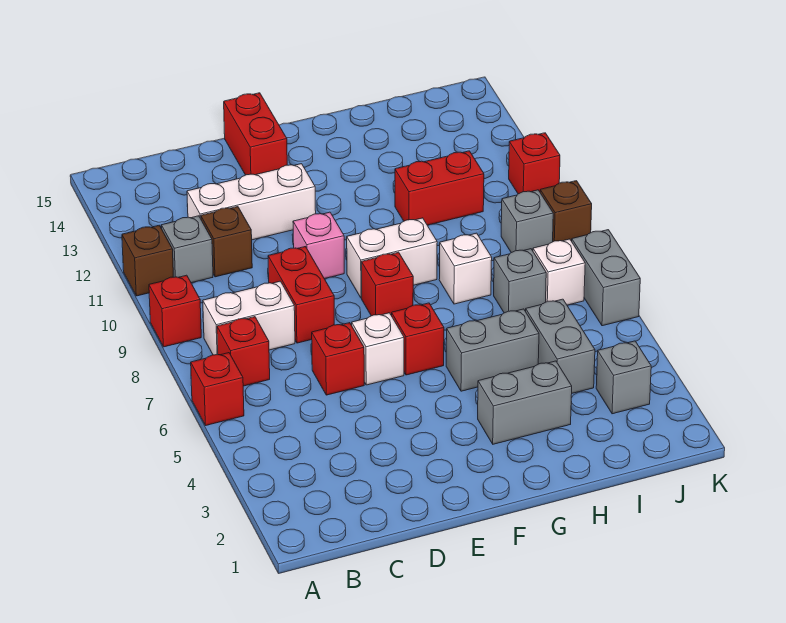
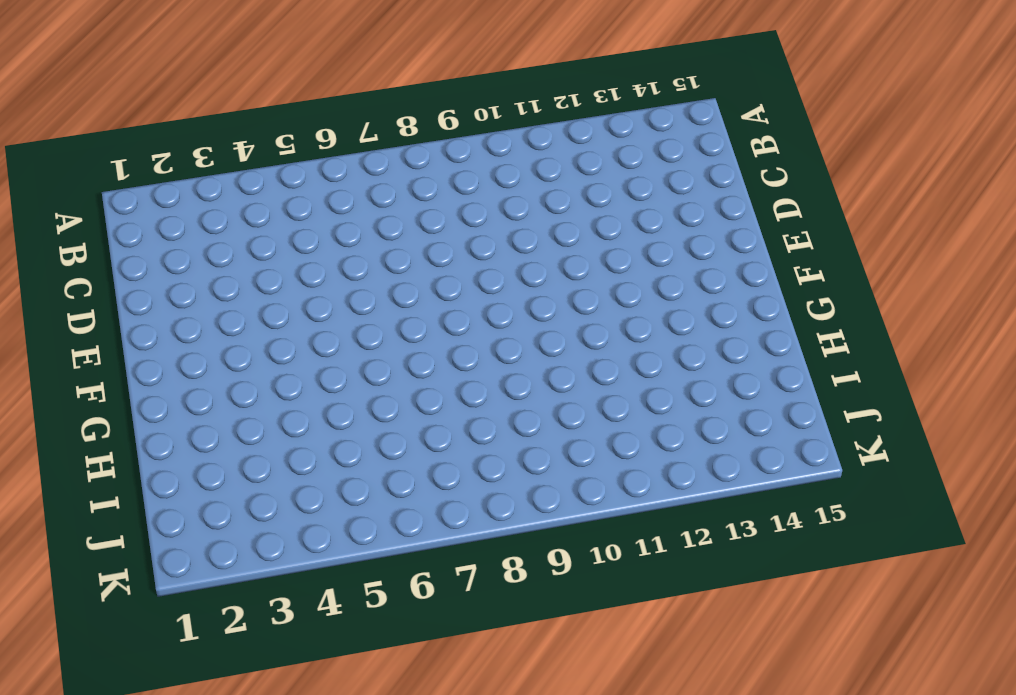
none -> red brick A6 level 1
none -> red brick A9 level 1
none -> brown brick A11 level 1

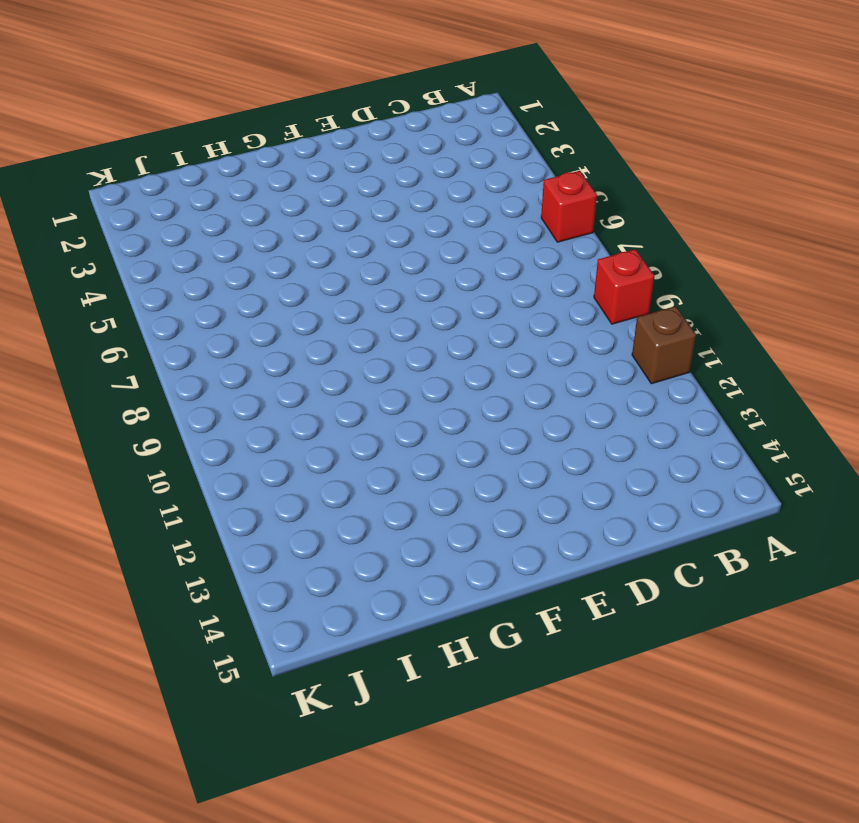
none -> red brick B7 level 1
none -> white brick B8:C8 level 1
none -> grey brick B11 level 1

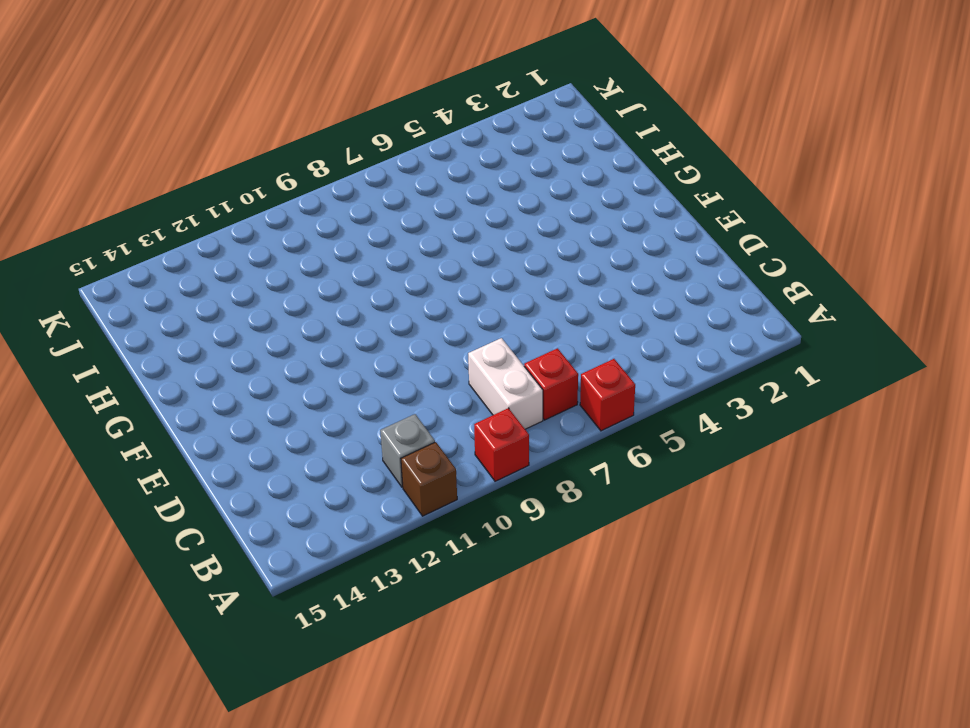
none -> brown brick C11 level 1
none -> white brick C12:E12 level 1
none -> red brick D6 level 1

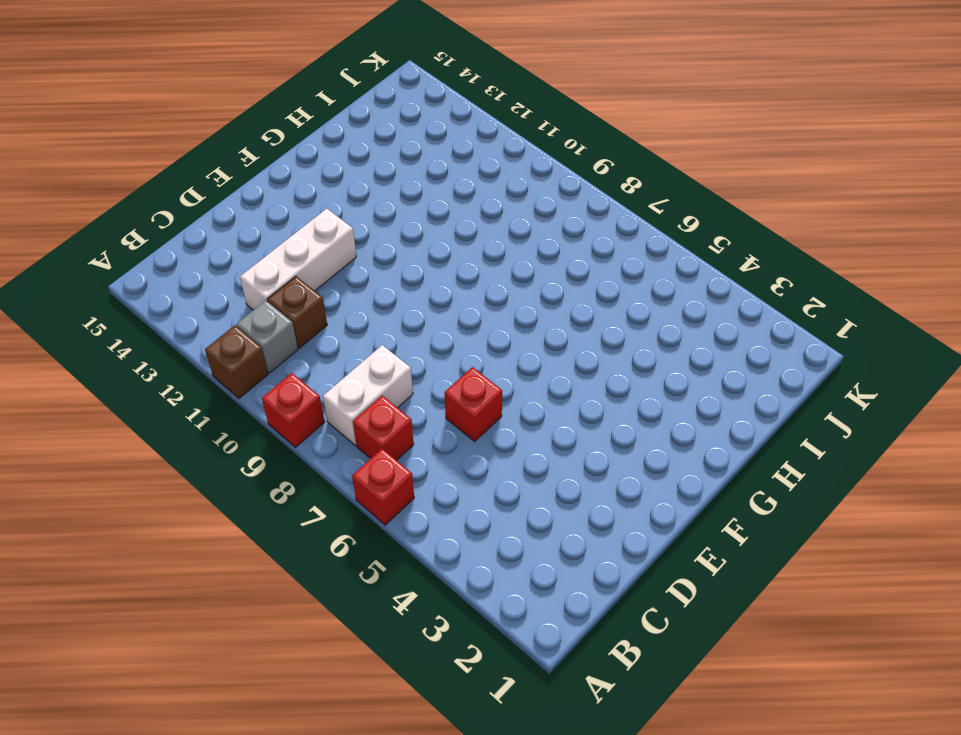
none -> red brick D8:D9 level 1
none -> white brick E6 level 1
none -> pink brick E10 level 1

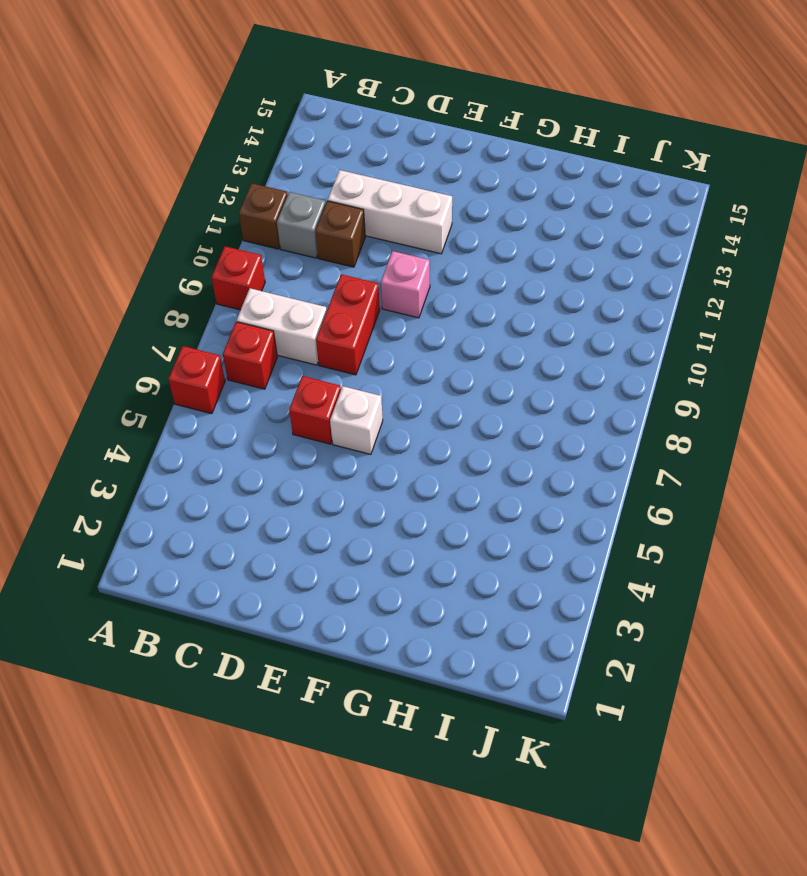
none -> red brick E14:E15 level 1
none -> red brick F6 level 1
none -> red brick F8 level 1

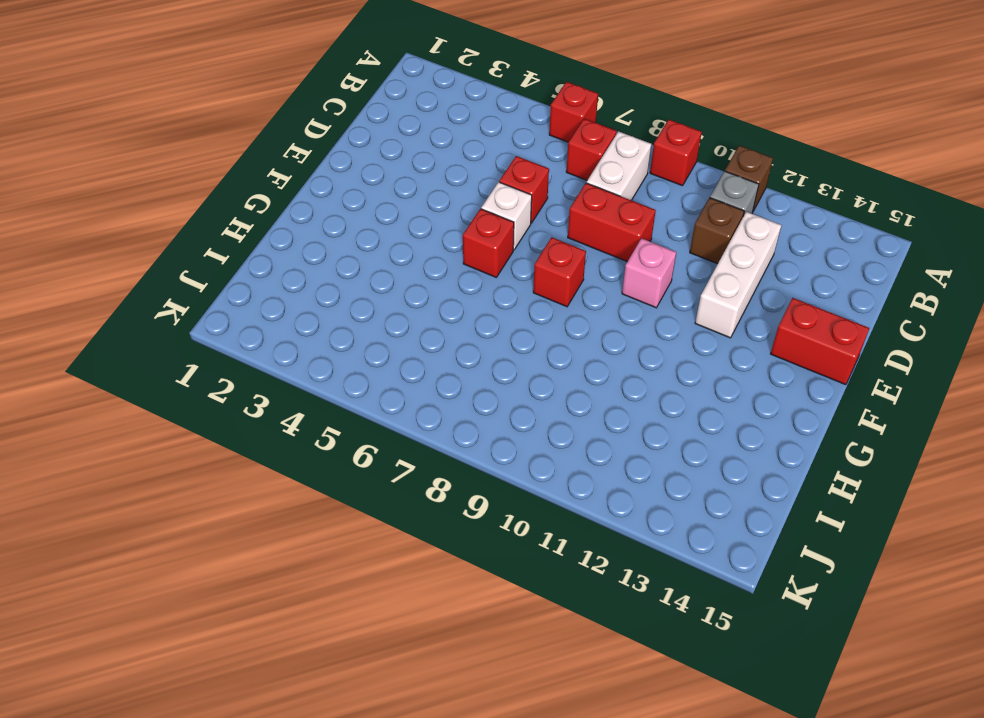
none -> white brick F9:G9 level 1
none -> grey brick G3:H3 level 1
none -> grey brick G5:H5 level 1

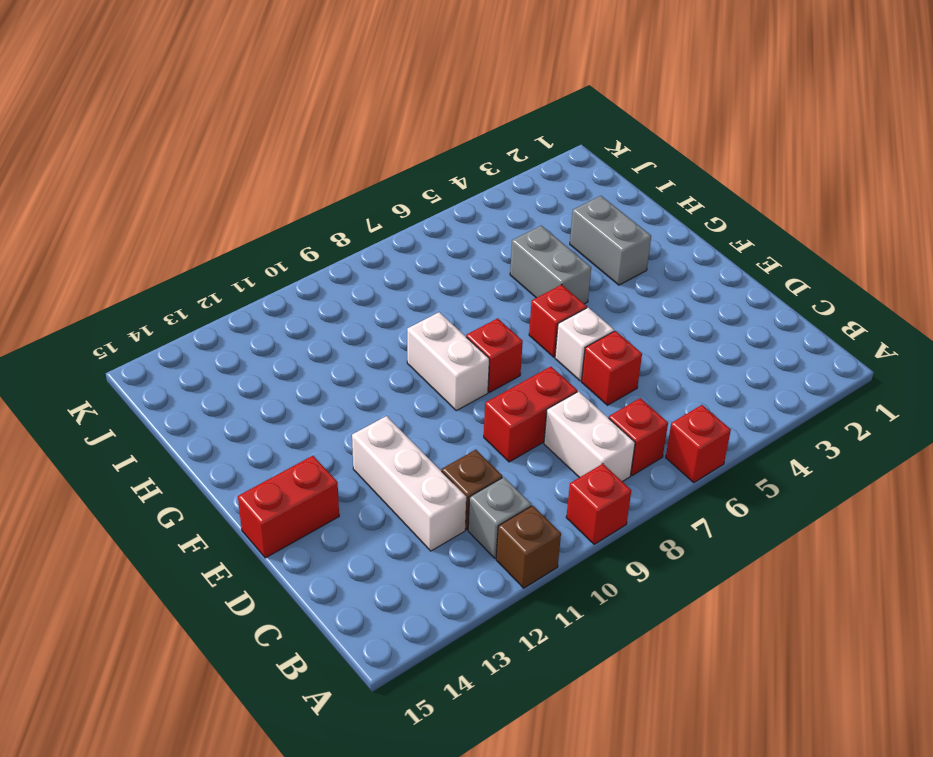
none -> pink brick E10 level 1
none -> white brick H8 level 1
none -> red brick H11:I11 level 1

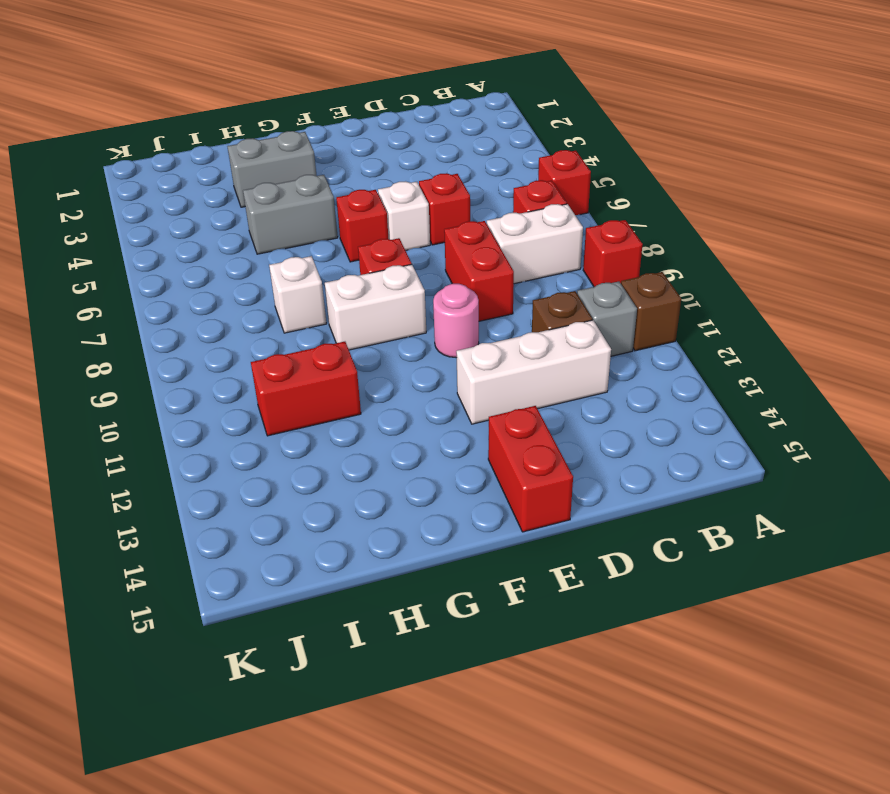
pink round brick E10 level 1 -> pink brick E10 level 1
none -> grey brick I4:I5 level 1
none -> grey brick I7 level 1
none -> grey brick J3 level 1

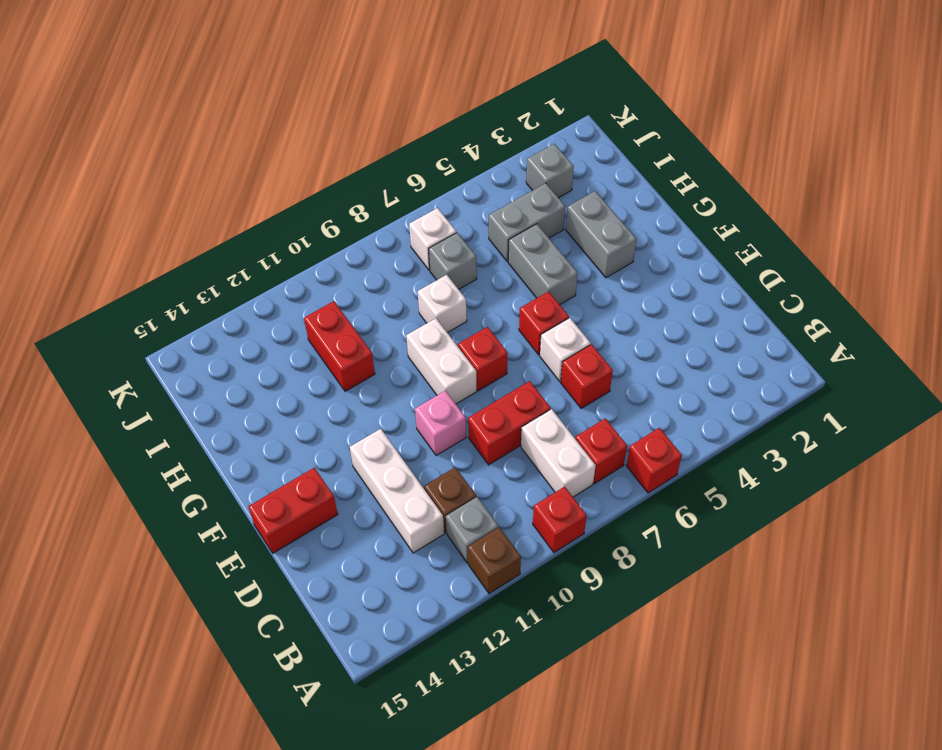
none -> grey brick J9 level 1
none -> grey brick K6:K7 level 1
none -> brown brick K9 level 1

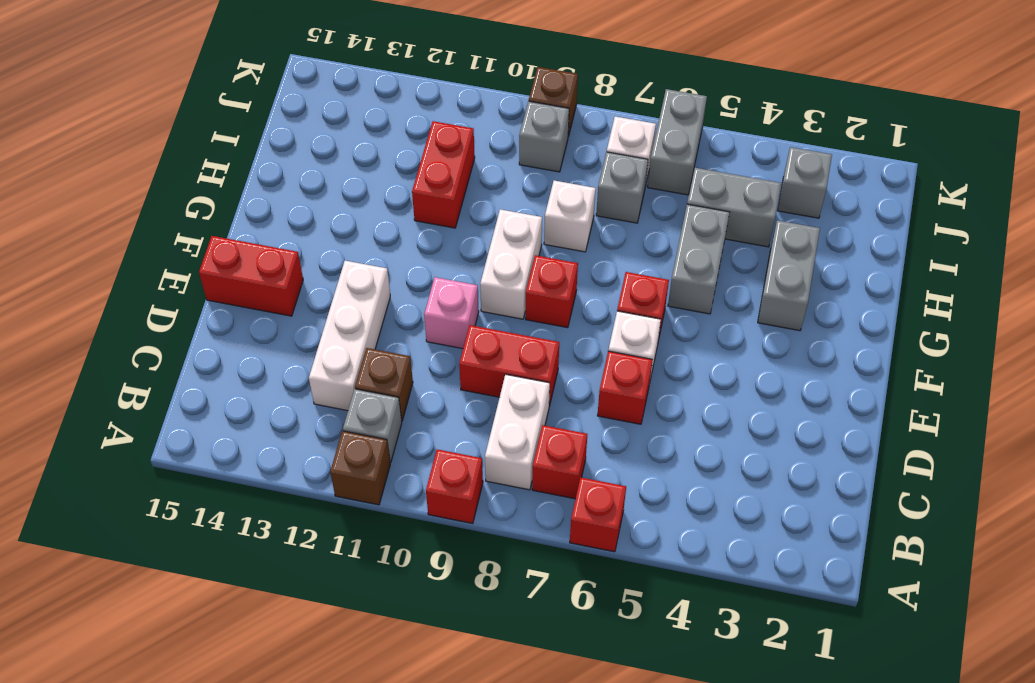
grey brick J6:K6 level 1 -> grey brick K6:K7 level 1
none -> red brick K11 level 1

